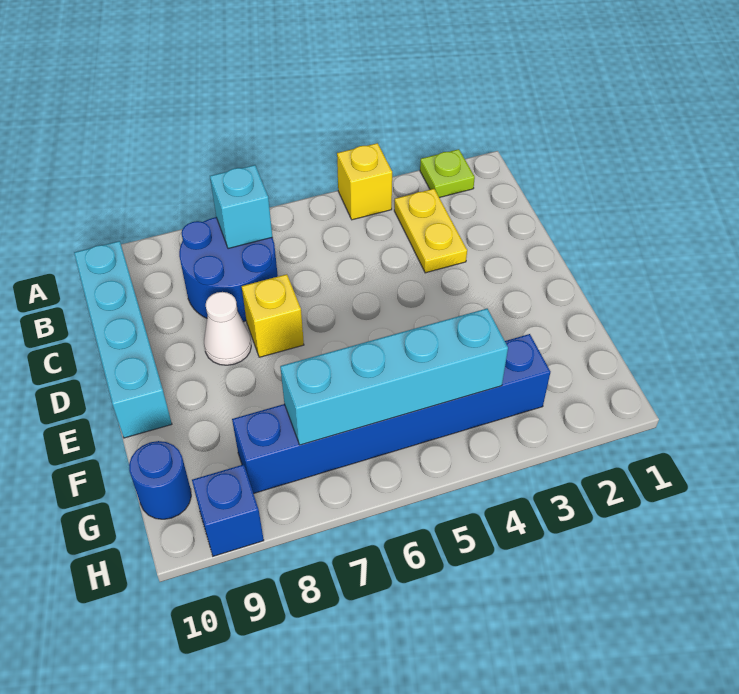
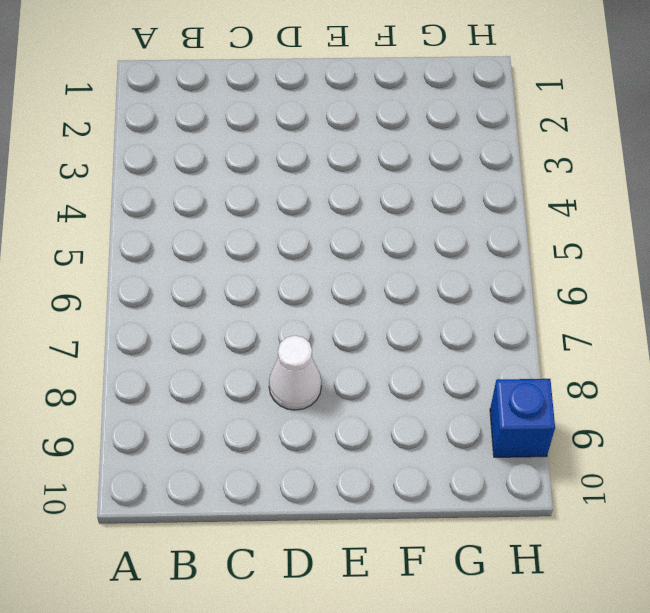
none -> lime plate A2 level 1
none -> yellow brick A4 level 1
none -> yellow plate B3:C3 level 1

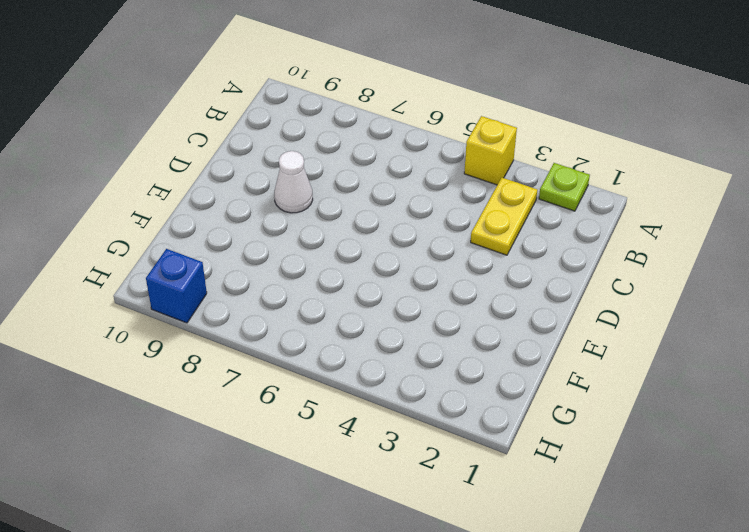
none -> blue round brick B7:C8 level 1
none -> cyan brick B10:E10 level 1
none -> yellow brick D7 level 1

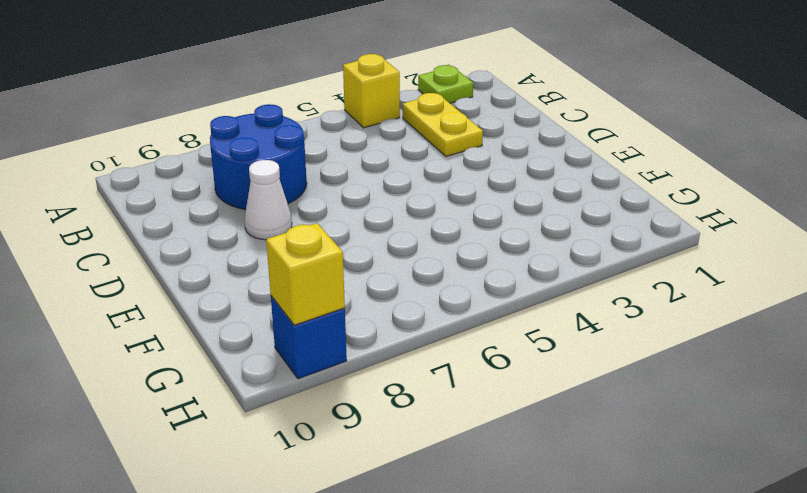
yellow brick H9 level 2 -> yellow brick D7 level 1
none -> cyan brick B10:E10 level 1
none -> blue brick G3:G8 level 1
none -> blue round brick G10 level 1

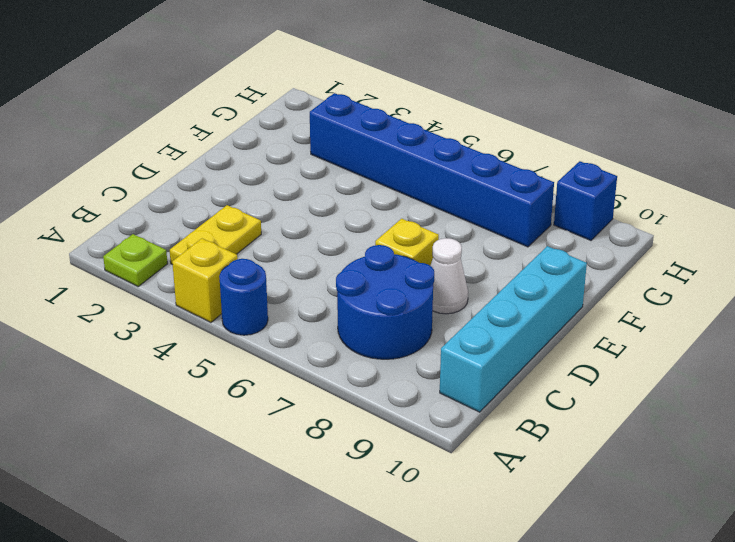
blue round brick A5 level 1 -> blue round brick G10 level 1
none -> cyan brick B7 level 2
none -> cyan brick G4:G7 level 2

